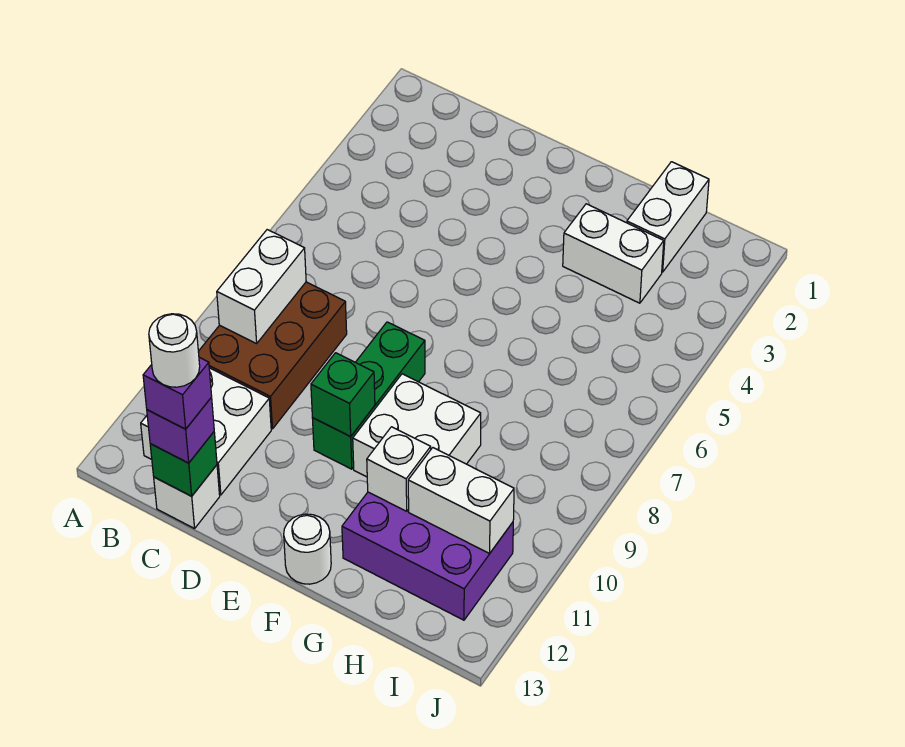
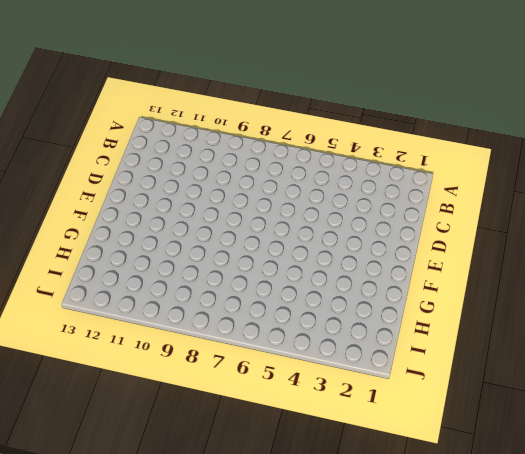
none -> brown brick B8:C10 level 1
none -> white brick B11:C12 level 1
none -> white brick C13 level 1

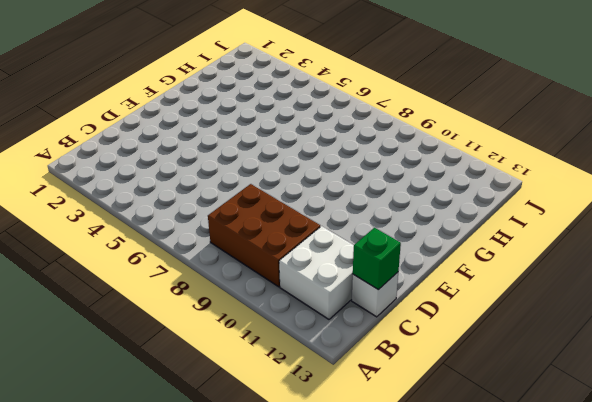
none -> green brick E8:E10 level 1
none -> white brick F9:G10 level 1
none -> white round brick F13 level 1

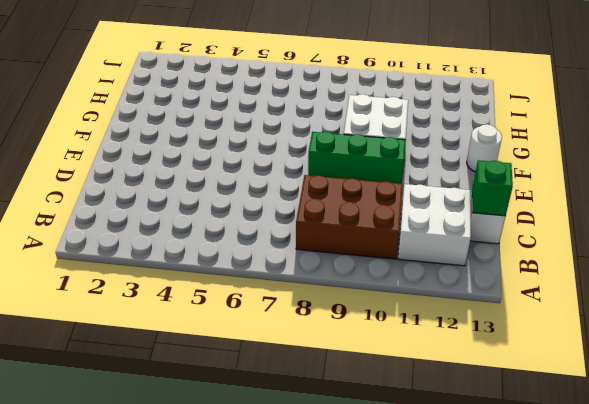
none -> white brick G3:H3 level 1
none -> purple brick G11:I12 level 1
none -> white brick H1:H2 level 1

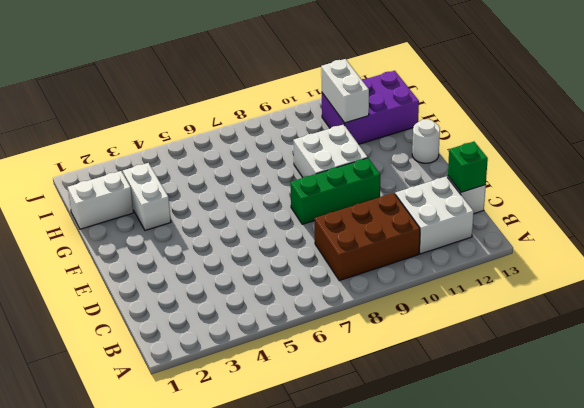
purple brick H11:I13 level 1 -> purple brick G11:I12 level 1
none -> white brick B8:B9 level 2
none -> green brick E10 level 2
none -> white brick G11 level 2

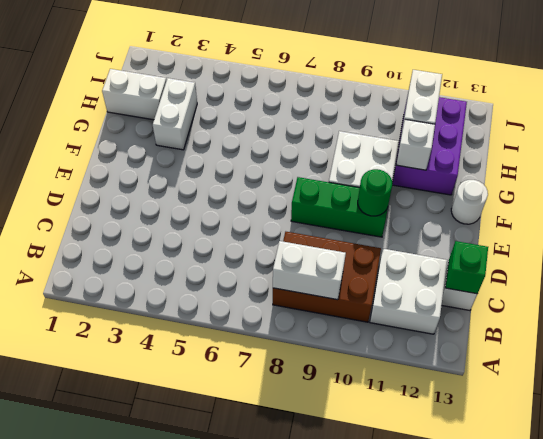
green round brick E10 level 2 -> green brick E10 level 2
none -> purple brick C13 level 3
none -> purple brick C13 level 4
none -> white round brick C13 level 5

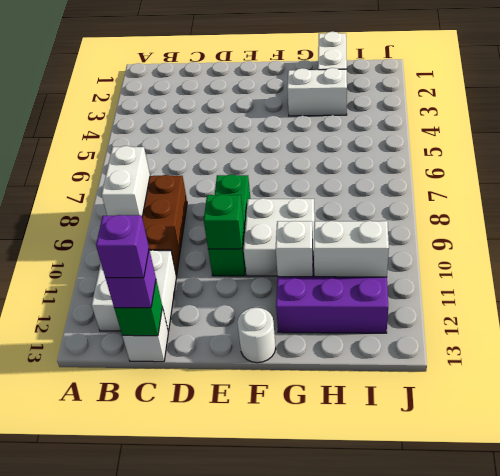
none -> white round brick C13 level 5

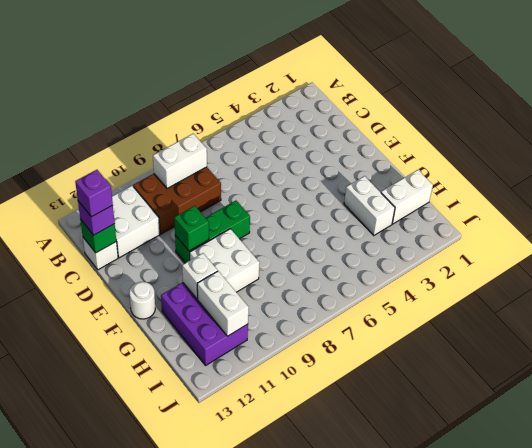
none -> white round brick C13 level 5

